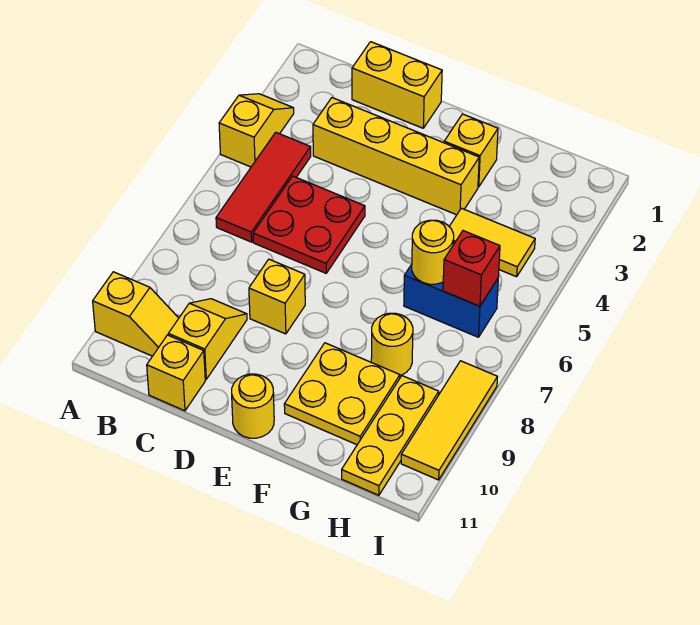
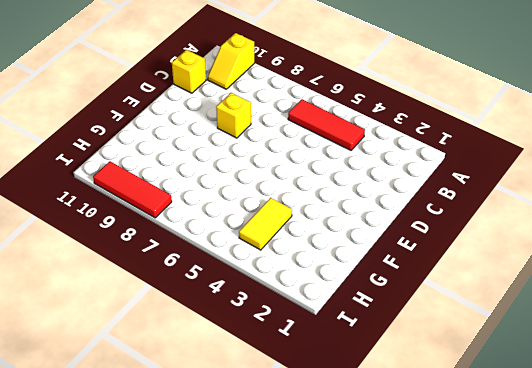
red tile I8:I10 level 1 -> yellow tile I8:I10 level 1
none -> yellow slope A3:A4 level 1 top 4
none -> yellow brick C1:D1 level 1
none -> yellow brick C3:F3 level 1

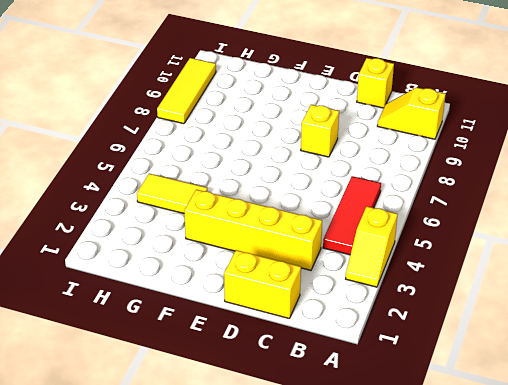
none -> red plate C5:D6 level 1
none -> yellow slope C9:C10 level 1 top 10
none -> yellow round brick E11 level 1

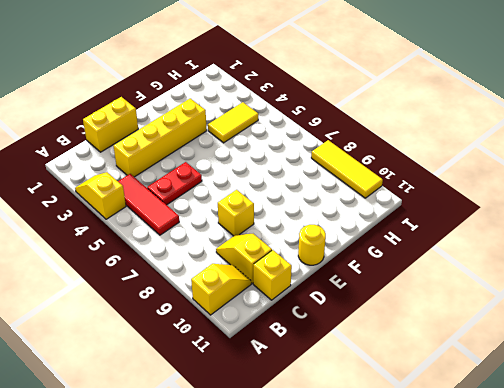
red plate C5:D5 level 1 -> red plate C5:D6 level 1
none -> yellow brick F2 level 1
none -> yellow plate F9:G10 level 1
none -> blue brick G6:H6 level 1

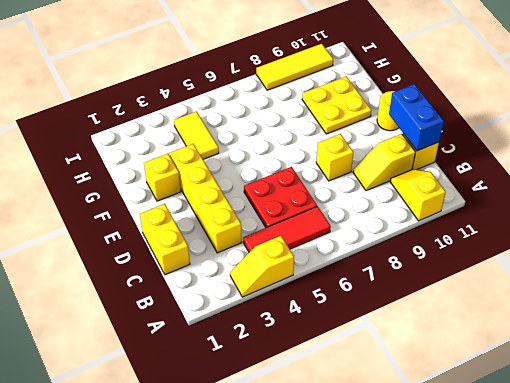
blue brick C11:D11 level 2 -> blue brick G6:H6 level 1
none -> yellow round brick G8 level 1
none -> yellow plate H9:H11 level 1
none -> yellow round brick G6 level 2

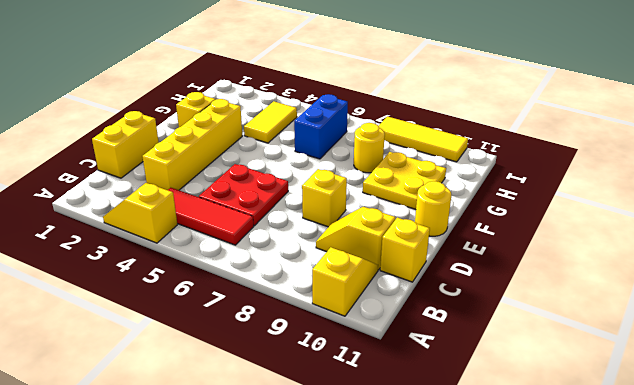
none -> yellow plate H9:H11 level 1
none -> yellow round brick G6 level 2
none -> red brick H6 level 2

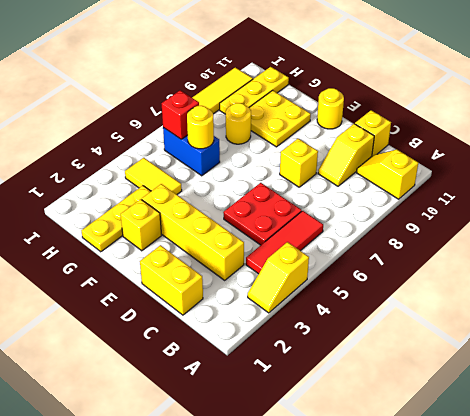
yellow plate G1:G3 level 1 -> none

